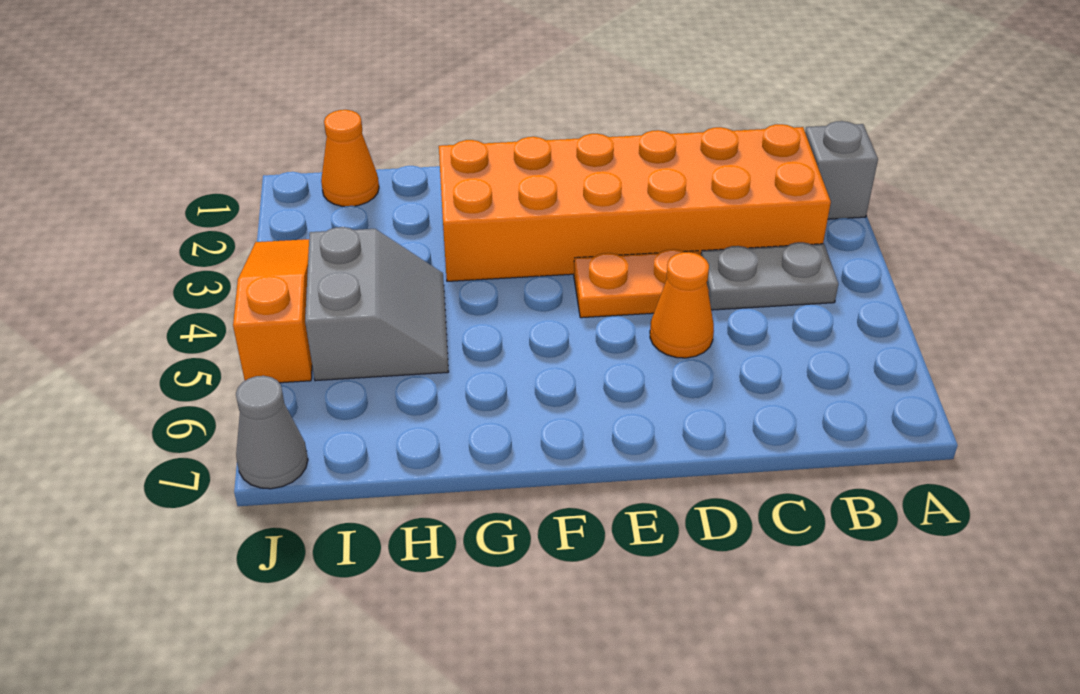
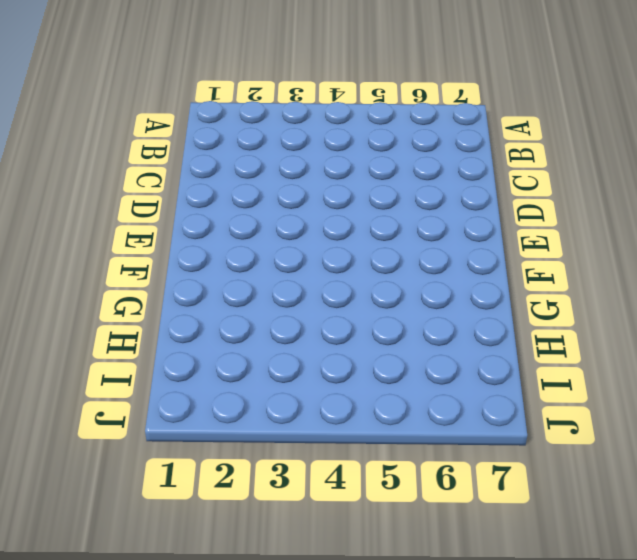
none -> grey brick A2 level 1
none -> orange brick B2:G3 level 1

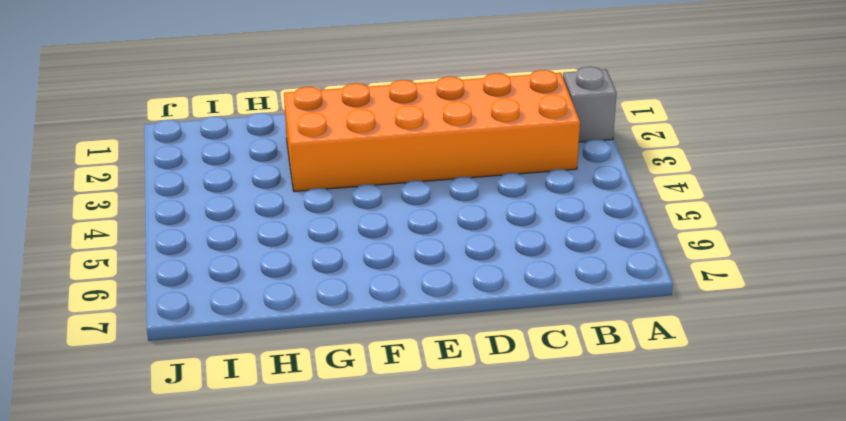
none -> grey plate B4:C4 level 1
none -> orange plate D4:E4 level 1

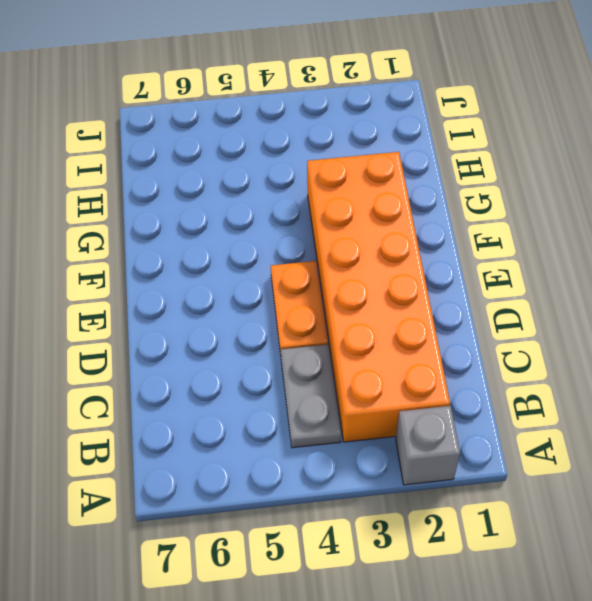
none -> orange cone D5 level 1
none -> grey slope H4:I5 level 1 top I

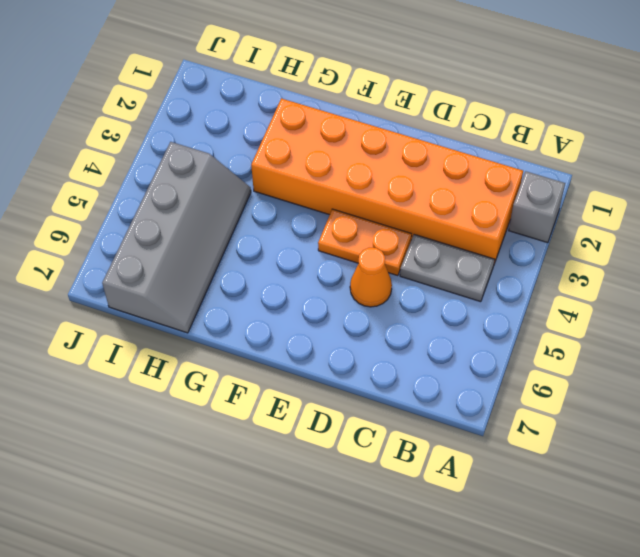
grey slope H4:I7 level 1 top I -> grey slope H4:I5 level 1 top I
none -> orange cone I1 level 1
none -> orange slope J3:J5 level 1 top 5

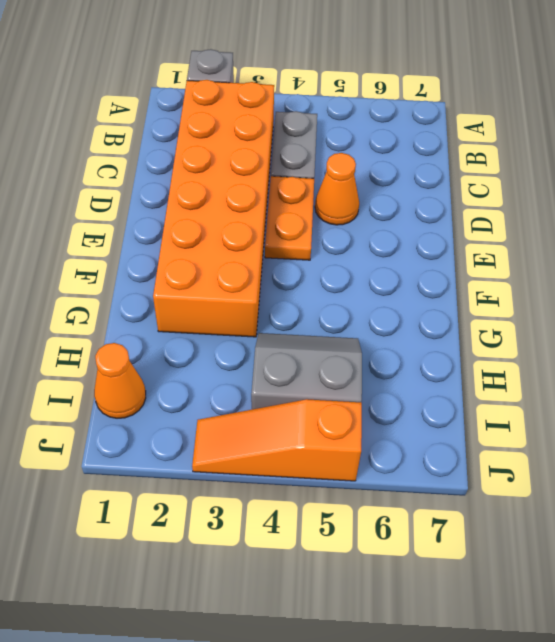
none -> grey cone J7 level 1

